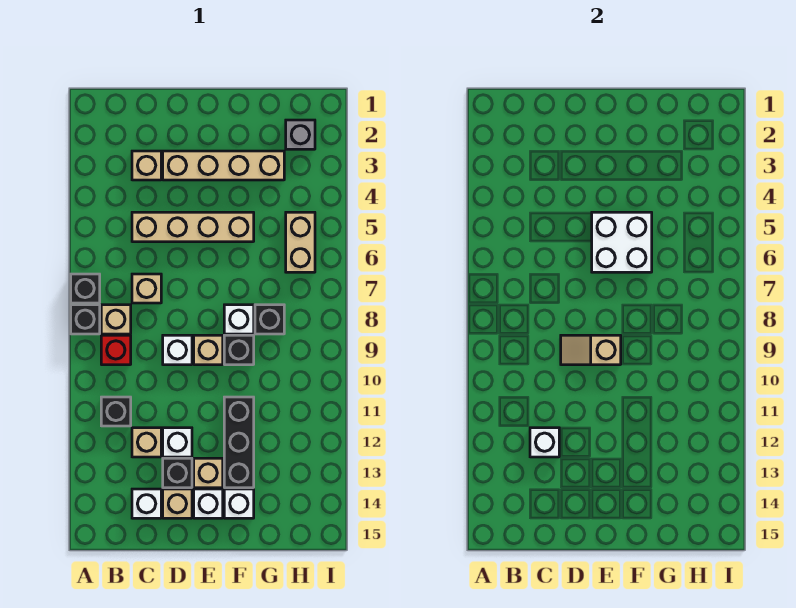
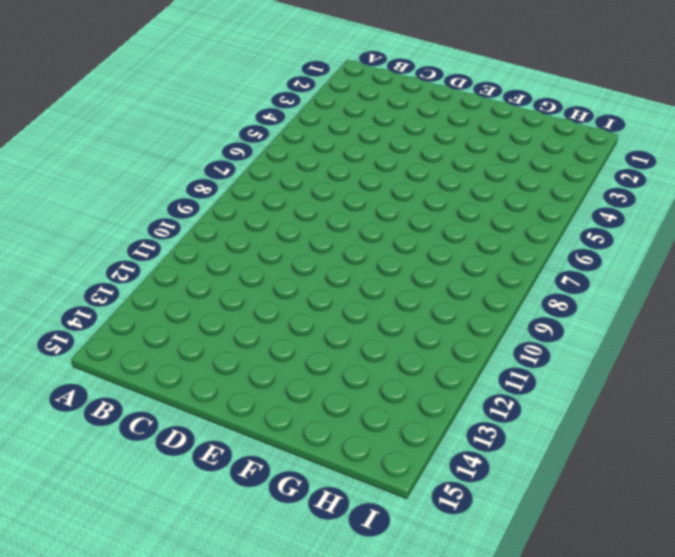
none -> black brick A7 level 1
none -> black brick A8 level 1
none -> tan brick B8 level 1

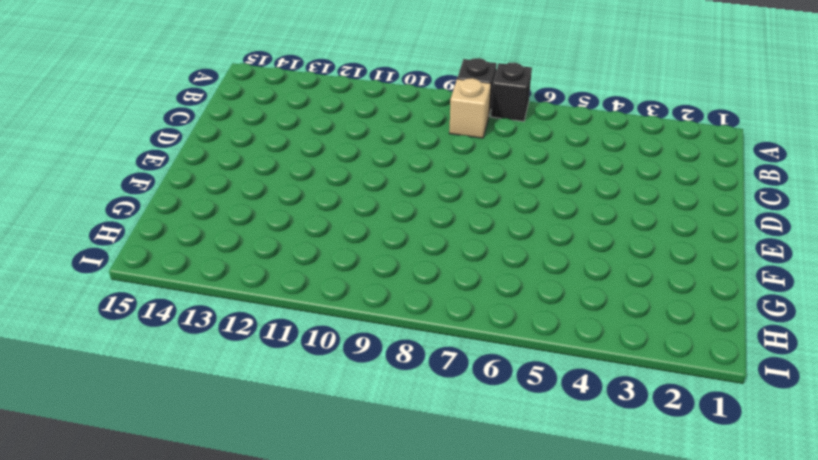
none -> red brick B9 level 1
none -> black brick B11 level 1
none -> tan brick C3 level 1

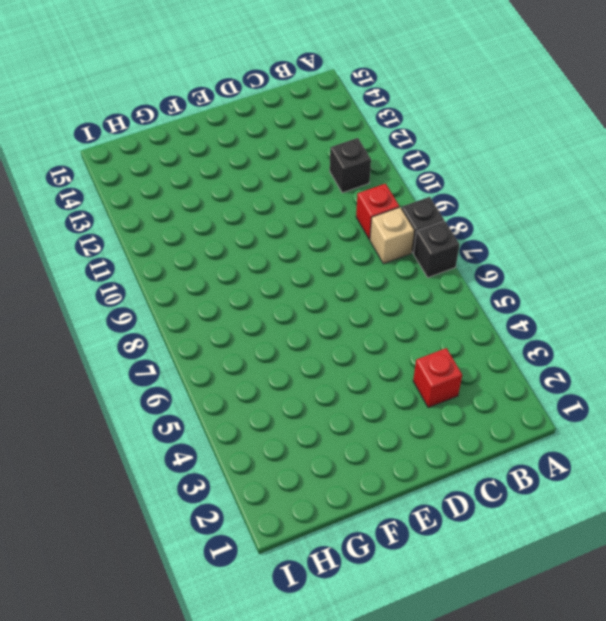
red brick C3 level 1 -> tan brick C3 level 1
none -> tan brick C5:F5 level 1
none -> tan brick C7 level 1
none -> tan brick C12 level 1

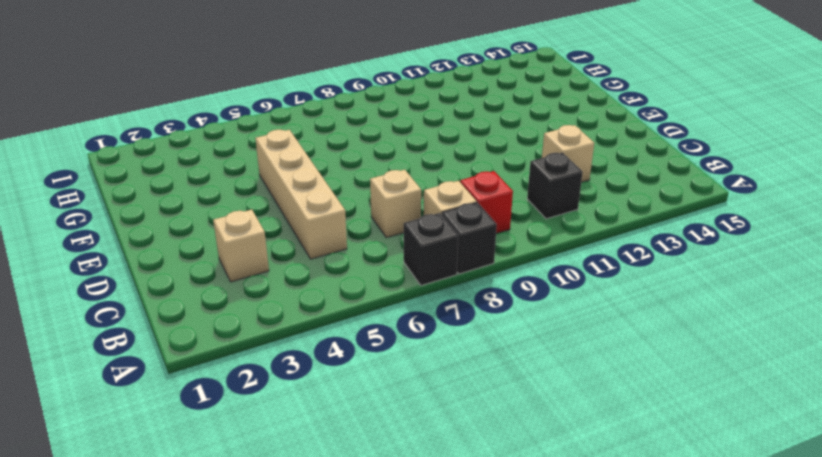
none -> white brick C14 level 1
none -> tan brick D3:G3 level 1
none -> white brick D9 level 1

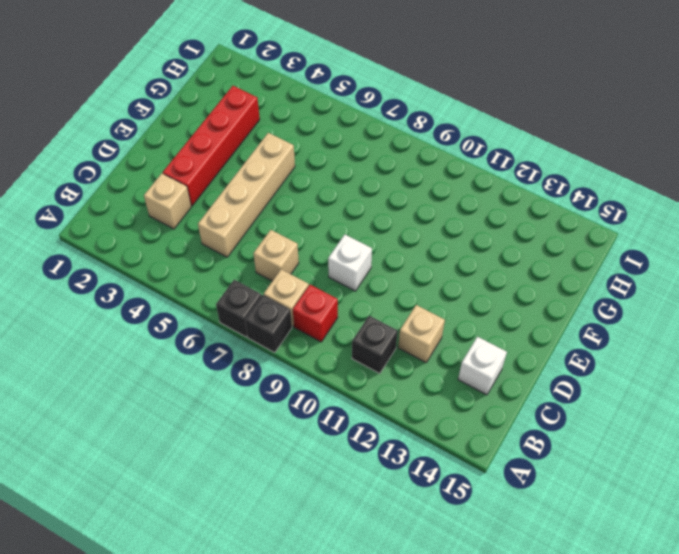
red brick D3:G3 level 1 -> tan brick D3:G3 level 1
none -> white brick D12 level 1
none -> black brick D13 level 1
none -> tan brick D14 level 1

